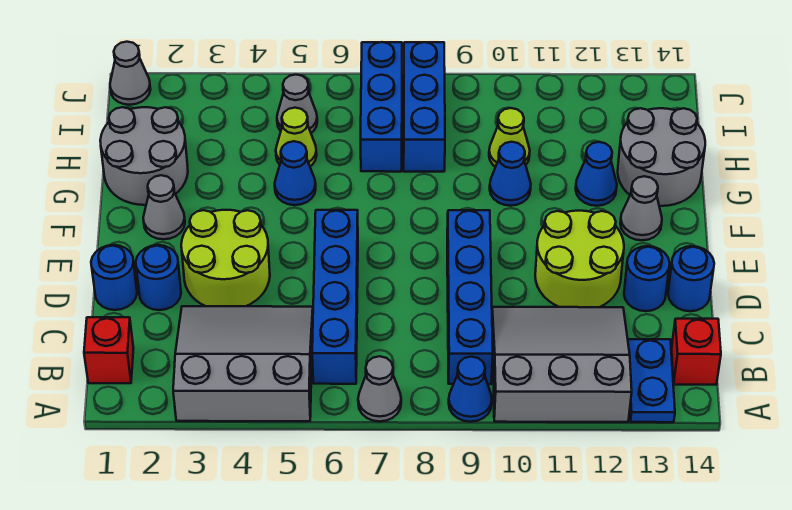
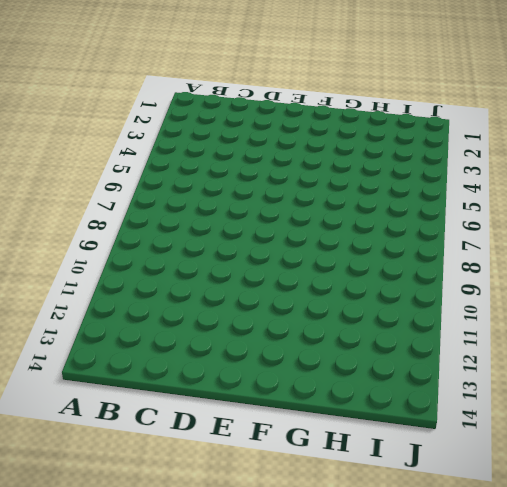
none -> grey slope A3:C5 level 1 top A
none -> grey cone A7 level 1
none -> blue cone A9 level 1

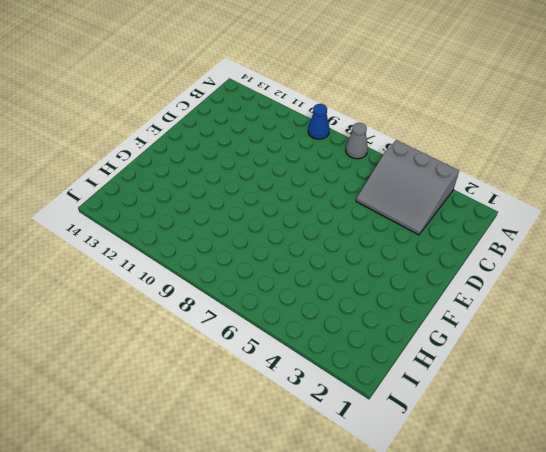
none -> grey slope A10:C12 level 1 top A
none -> blue plate A13:B13 level 1
none -> red brick B1 level 1

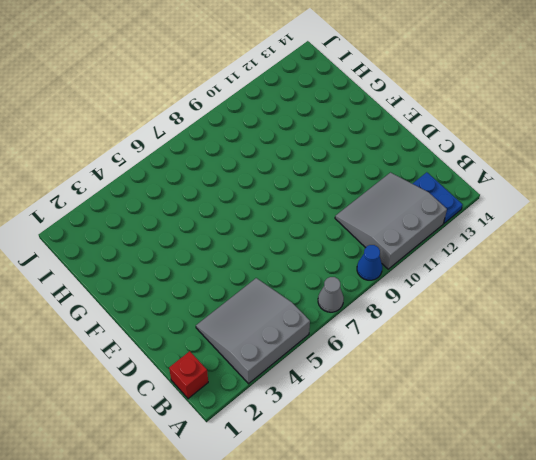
none -> blue brick B6:E6 level 1
none -> blue brick B9:E9 level 1
none -> red brick B14 level 1

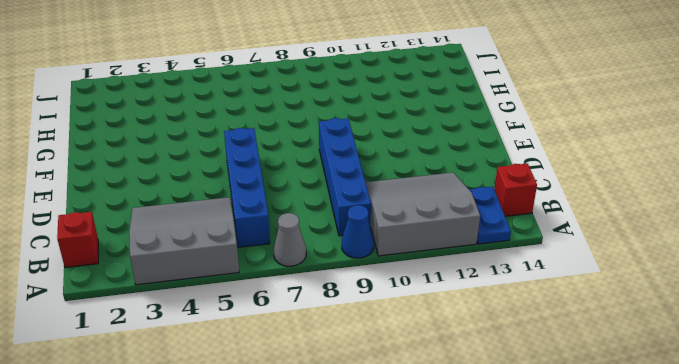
none -> blue round brick D1 level 1
none -> blue round brick D2 level 1
none -> lime round brick D3:E4 level 1

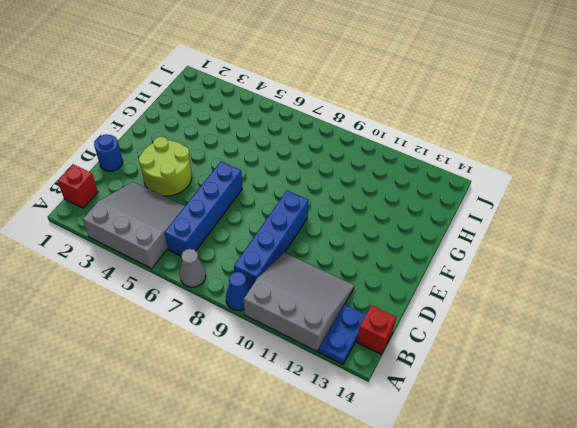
none -> blue round brick D2 level 1
none -> lime round brick D11:E12 level 1
none -> blue round brick D13 level 1

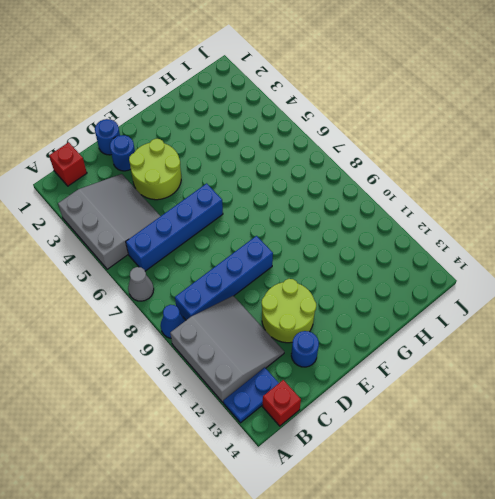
none -> blue round brick D14 level 1
none -> grey cone F2 level 1
none -> grey cone F13 level 1

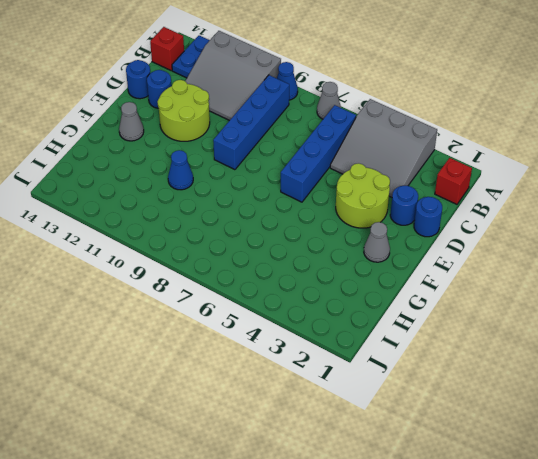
none -> grey round brick G1:H2 level 1
none -> blue cone G5 level 1
none -> blue cone G12 level 1

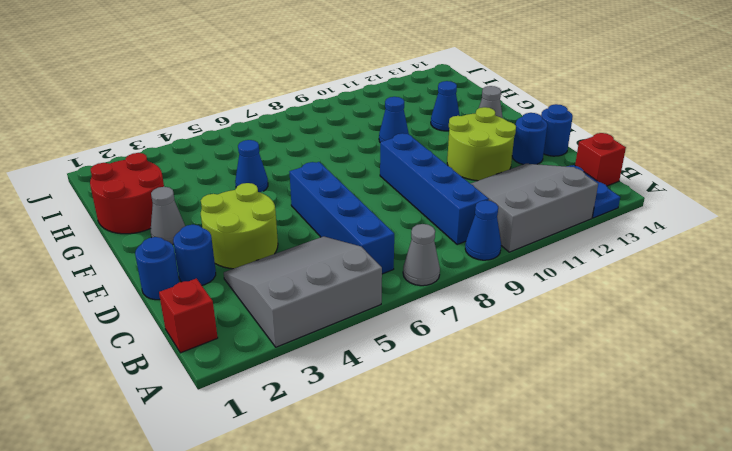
red round brick G1:H2 level 1 -> grey round brick G1:H2 level 1
none -> grey round brick G13:H14 level 1
none -> lime cone H5 level 1
none -> blue brick H7:J7 level 1

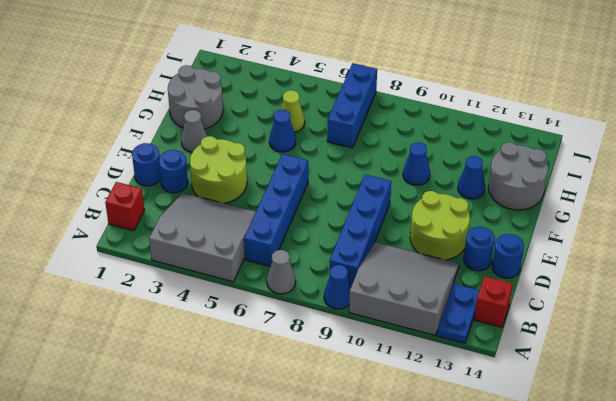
none -> grey cone F13 level 1
none -> blue brick H8:J8 level 1
none -> lime cone H10 level 1

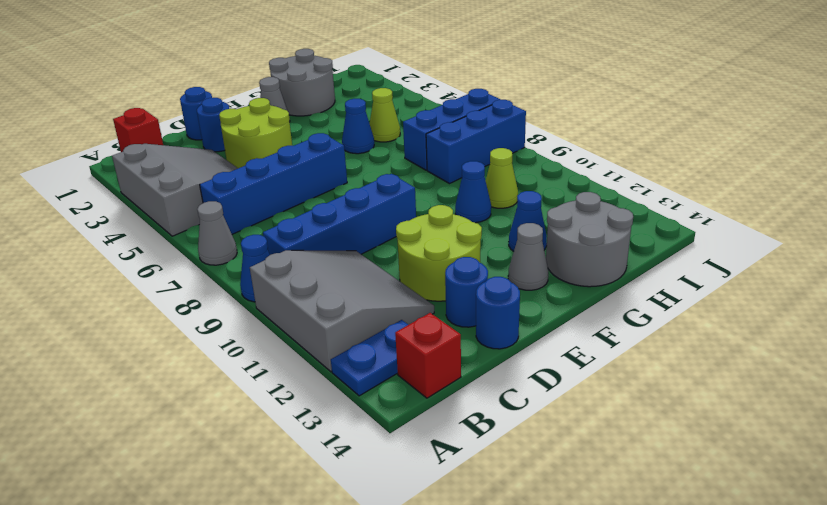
none -> grey cone I5 level 1
none -> grey cone J1 level 1

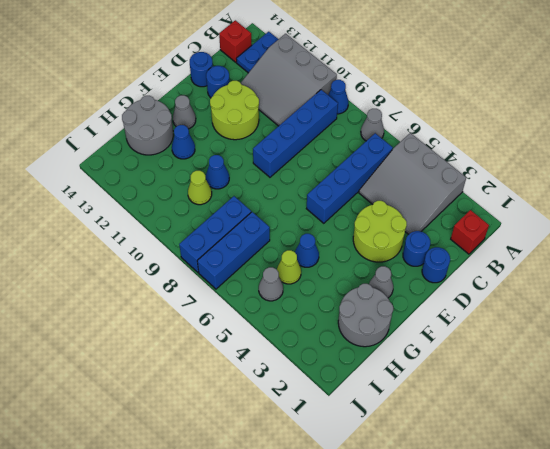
none -> grey cone J1 level 1

